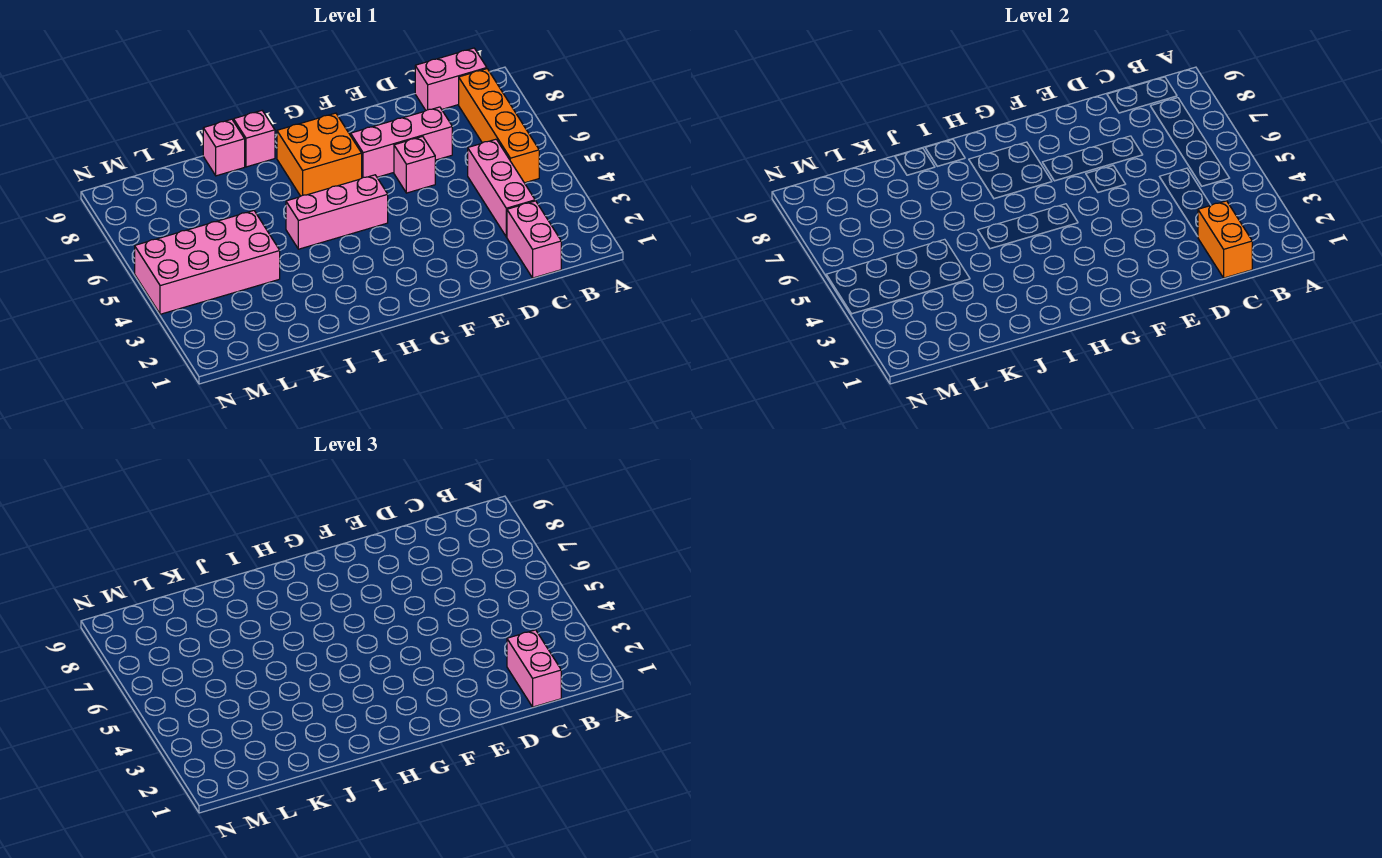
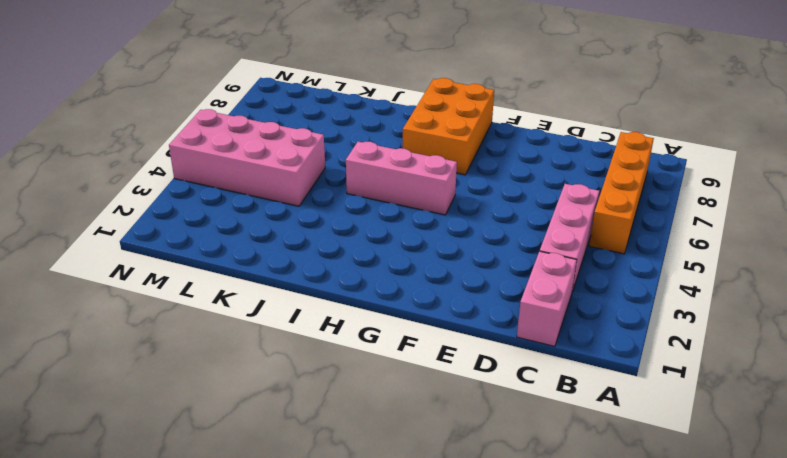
orange brick G7:H9 level 1 -> orange brick G7:H8 level 1
none -> pink brick B9:C9 level 1
none -> pink brick D7:F7 level 1
none -> pink brick E6 level 1

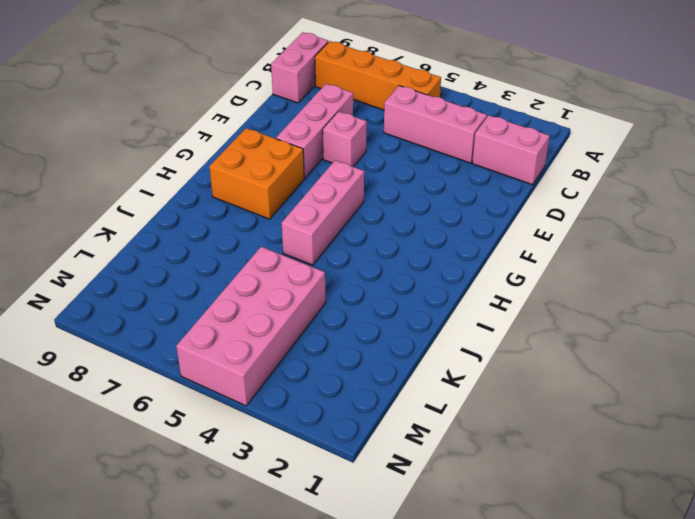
none -> pink brick I9 level 1
none -> pink brick J9 level 1
none -> orange brick C1:C2 level 2

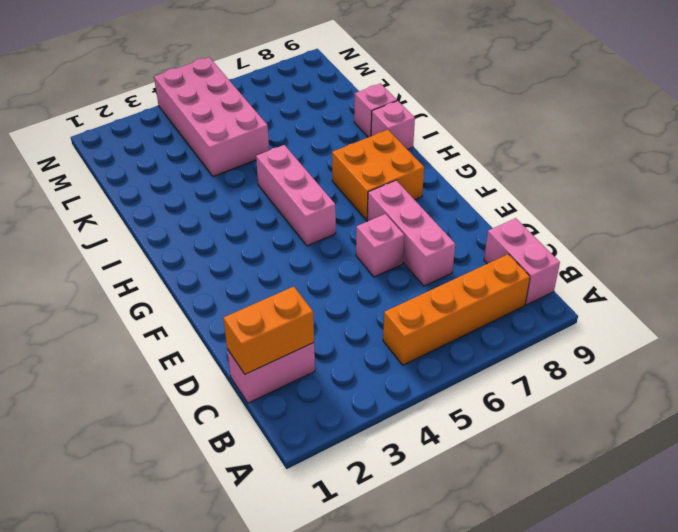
none -> pink brick C3:C5 level 1
none -> pink brick C1:C2 level 3

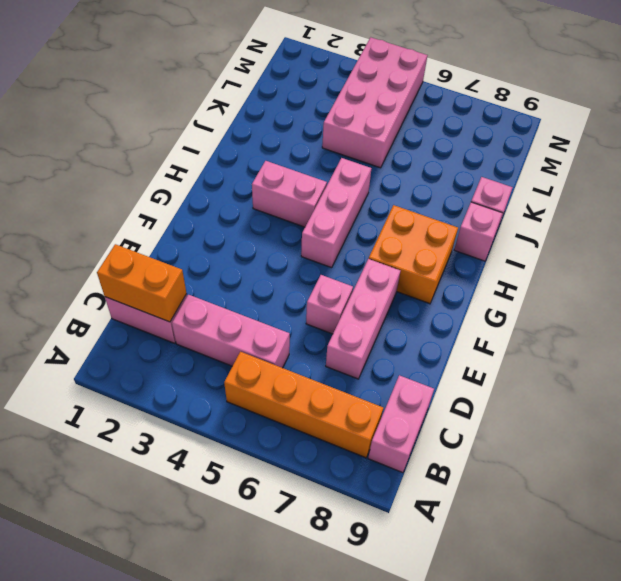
pink brick H3:H4 level 1 -> pink brick C1:C2 level 3

